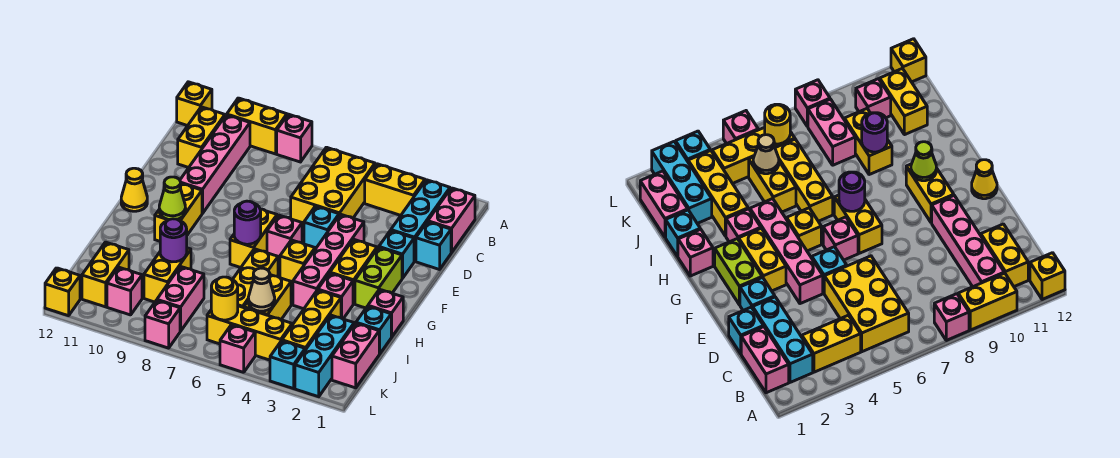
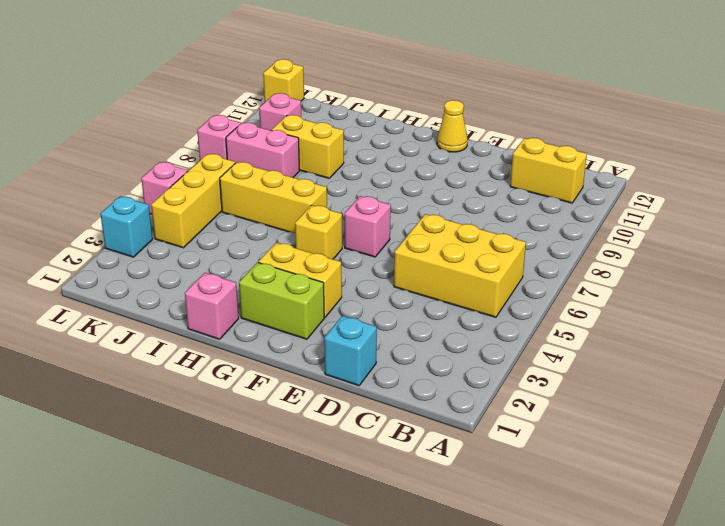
none -> pink brick A8 level 1
none -> yellow brick A9:A10 level 1
none -> yellow brick A12 level 1
none -> pink brick B1:C1 level 1

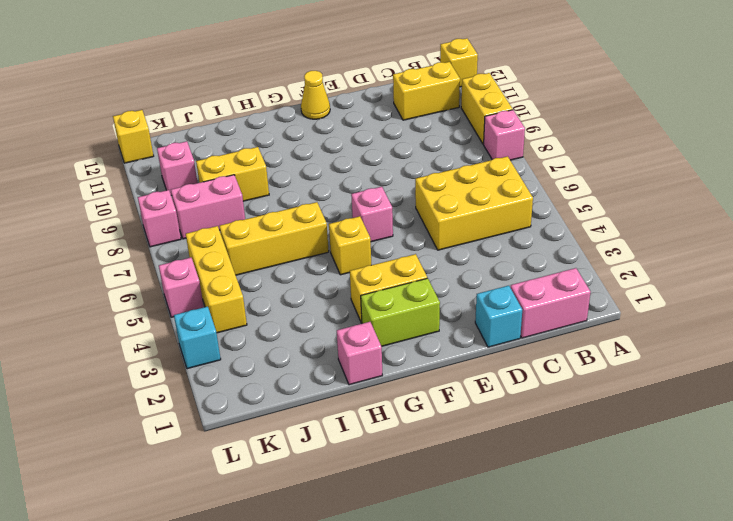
none -> cyan brick B2:D2 level 1
none -> yellow brick B3:B4 level 1
none -> pink brick B10:E10 level 1
none -> cyan brick E2 level 1

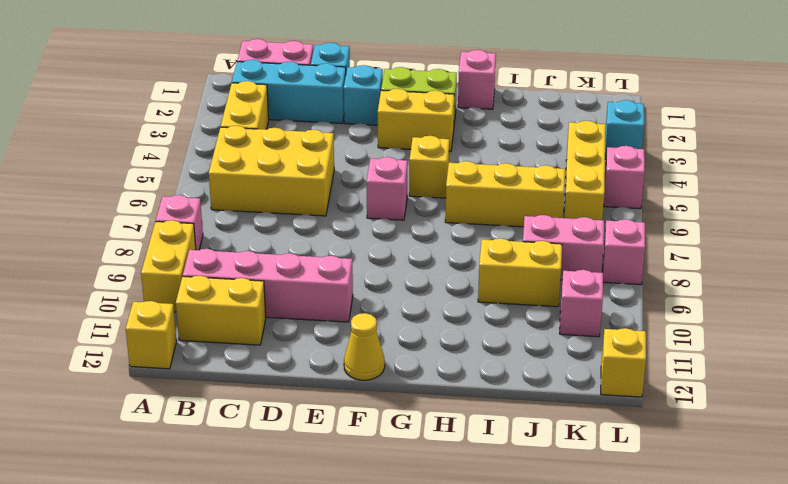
none -> pink brick E4:H4 level 1
none -> cyan brick E5 level 1
none -> yellow brick F7:G7 level 1
none -> yellow brick F10:G10 level 1

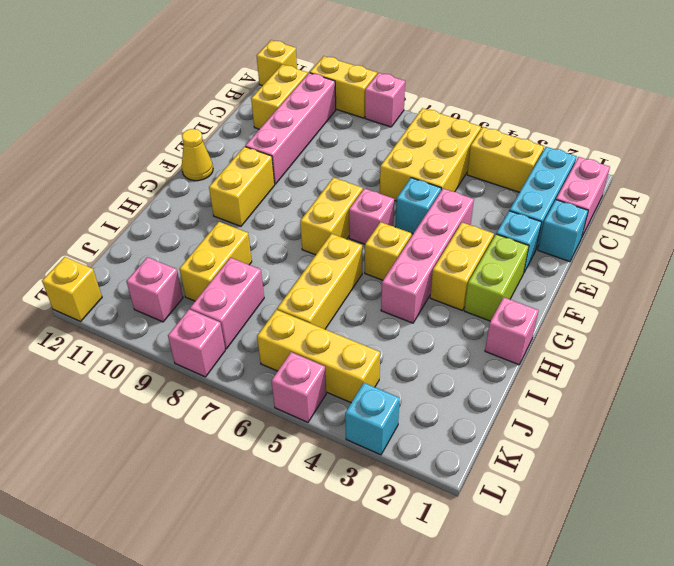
none -> pink brick H3 level 1
none -> cyan brick I1 level 1
none -> yellow brick I3:K3 level 1
none -> yellow brick I5:J5 level 1

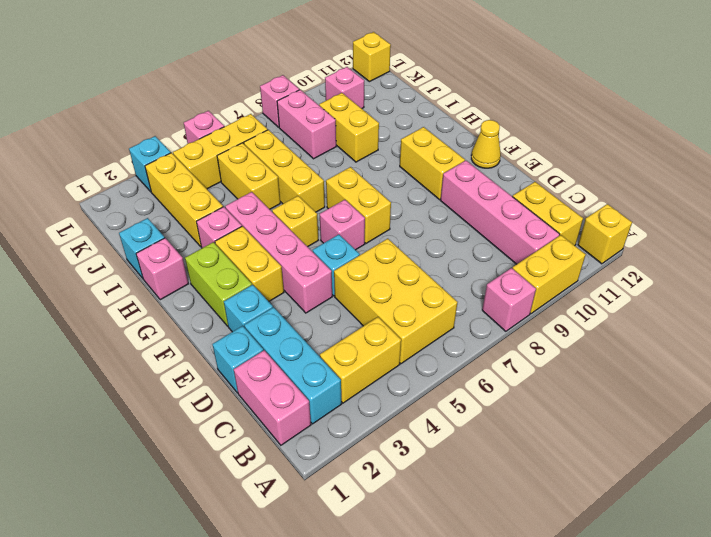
none -> pink brick J1:K1 level 1
none -> cyan brick J2:L2 level 1
none -> yellow brick J11:K11 level 1
none -> purple round brick G7 level 2

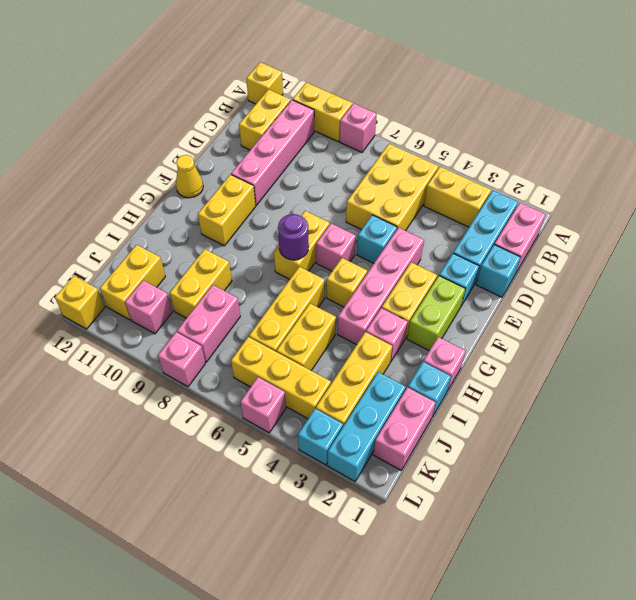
none -> lime cone G10 level 2
none -> purple round brick I9 level 2
none -> tan cone J5 level 2
none -> yellow round brick K6 level 2

